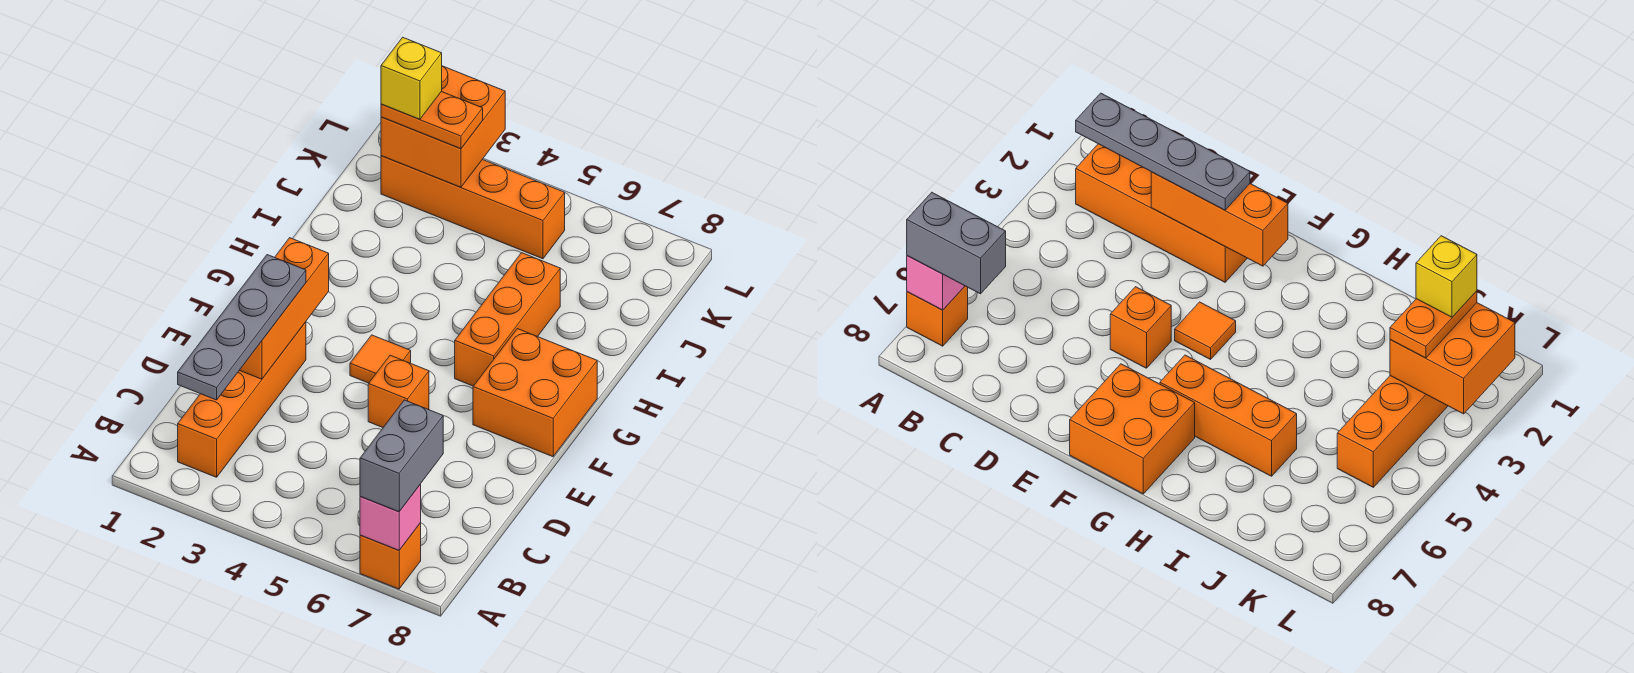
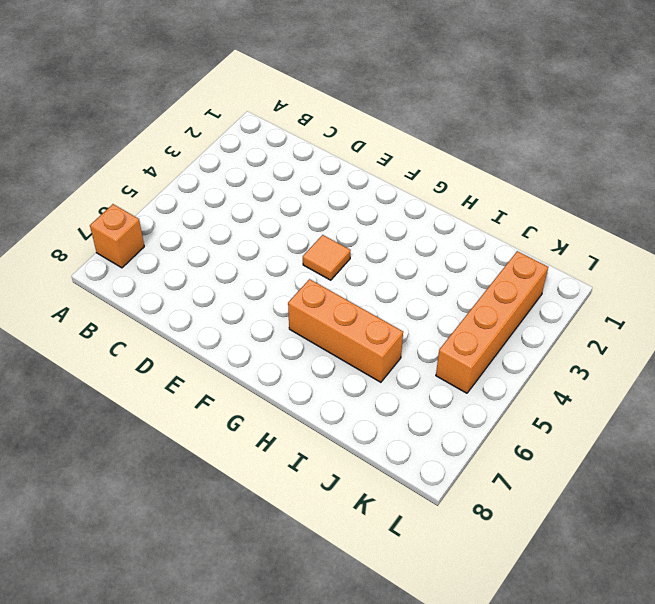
none -> orange brick B2:E2 level 1
none -> orange brick E5 level 1
none -> orange brick F7:G8 level 1

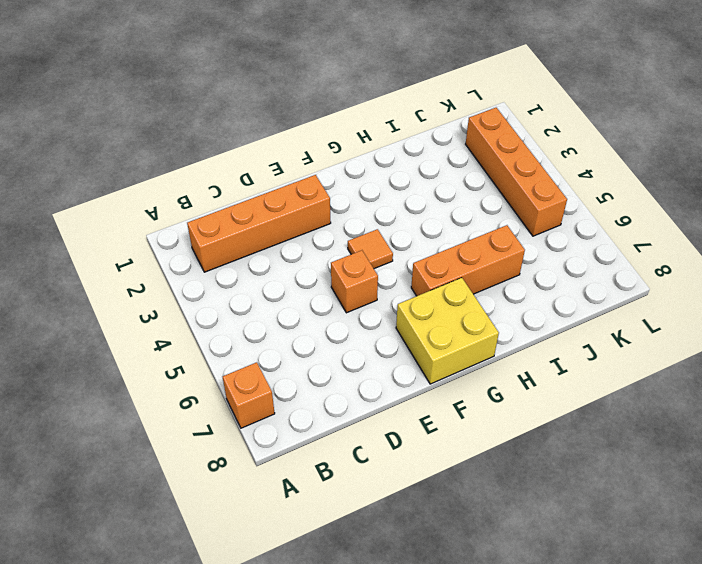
yellow brick F7:G8 level 1 -> orange brick F7:G8 level 1
none -> pink brick A7 level 2
none -> orange brick D2:F2 level 2
none -> orange brick K2:L3 level 2

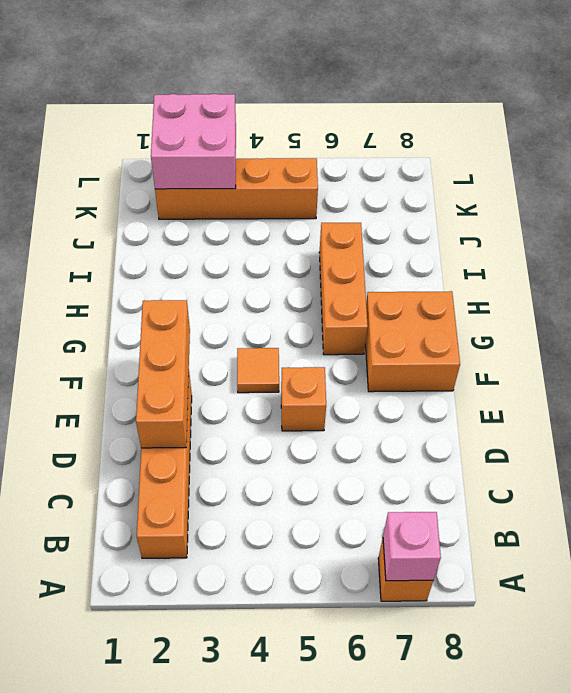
pink brick K2:L3 level 2 -> orange brick K2:L3 level 2
none -> grey brick A7:B7 level 3
none -> grey plate B2:E2 level 3
none -> orange plate K2:K3 level 3

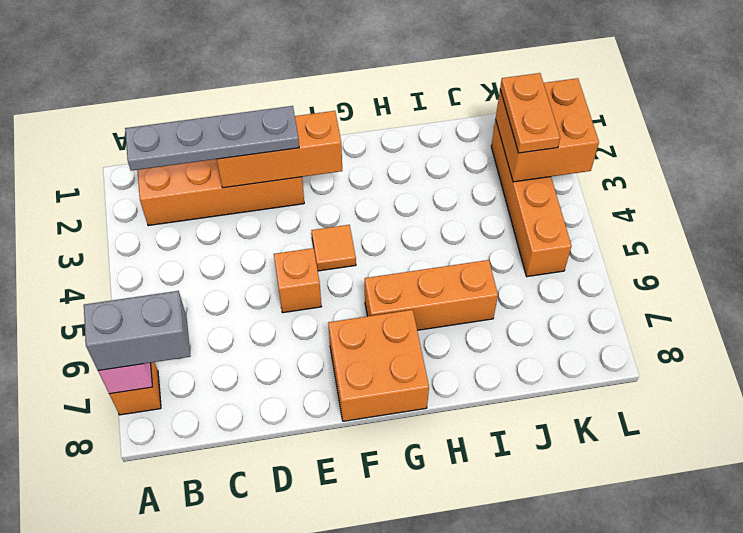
none -> yellow brick K2 level 4

